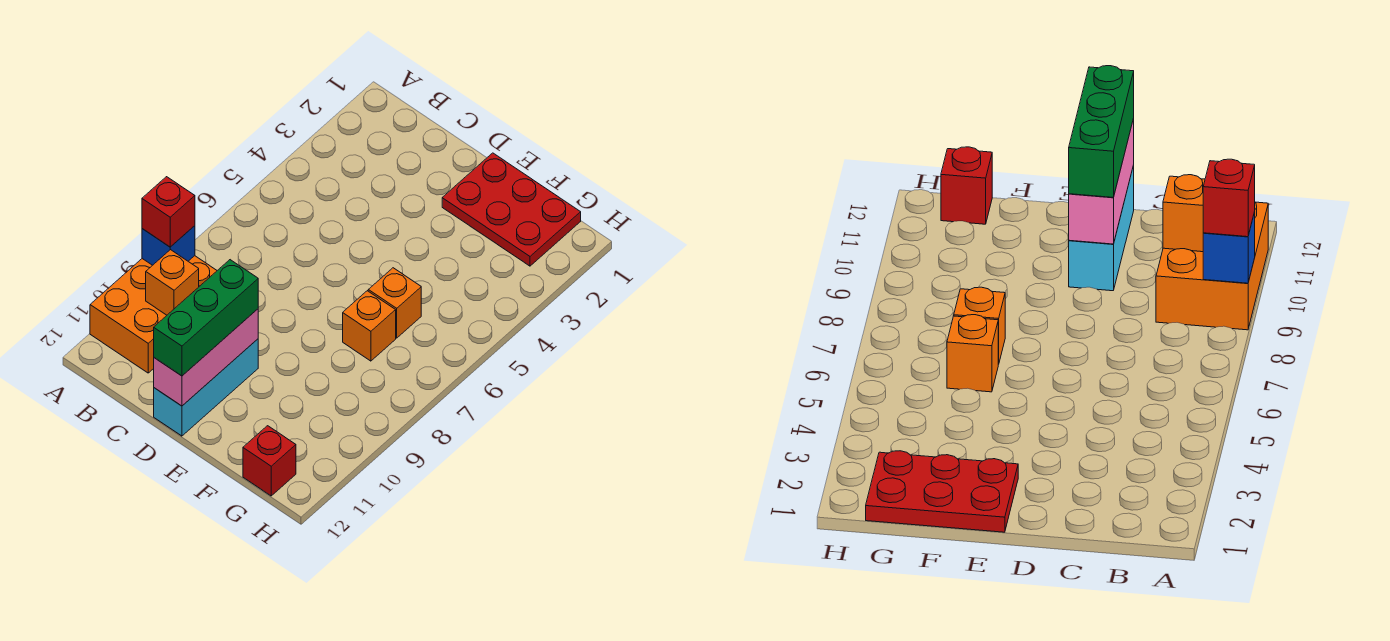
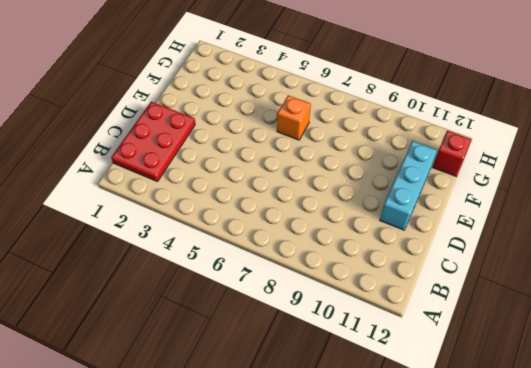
red plate B1:D2 level 1 -> red plate E1:G2 level 1
cyan brick D11:F11 level 1 -> cyan brick D10:D12 level 1
none -> orange brick A9:B11 level 1
none -> orange brick F7 level 1

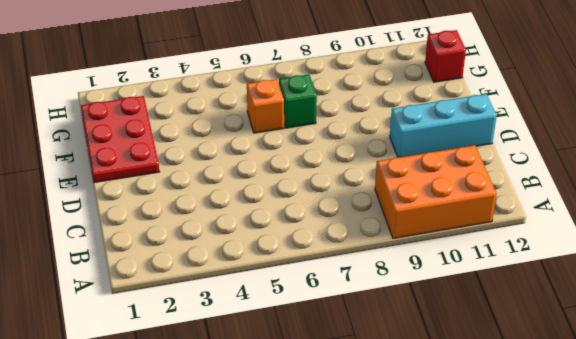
green brick F7 level 1 -> orange brick F7 level 1
none -> blue brick A9 level 2
none -> orange brick B10 level 2

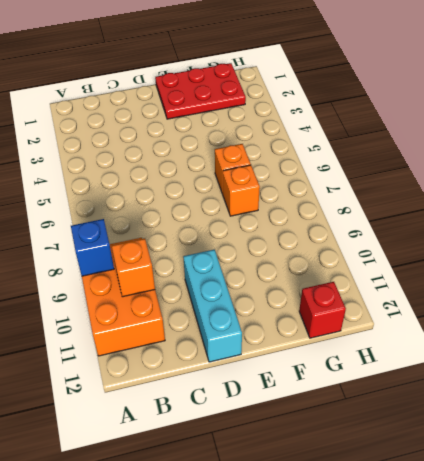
none -> pink brick D10:D12 level 2
none -> red brick A9 level 3

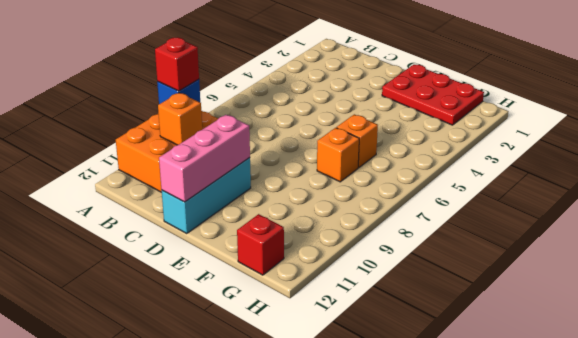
none -> green brick D10:D12 level 3

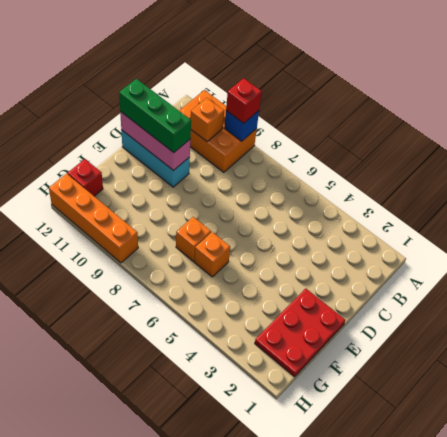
orange brick H9:H12 level 1 -> none

